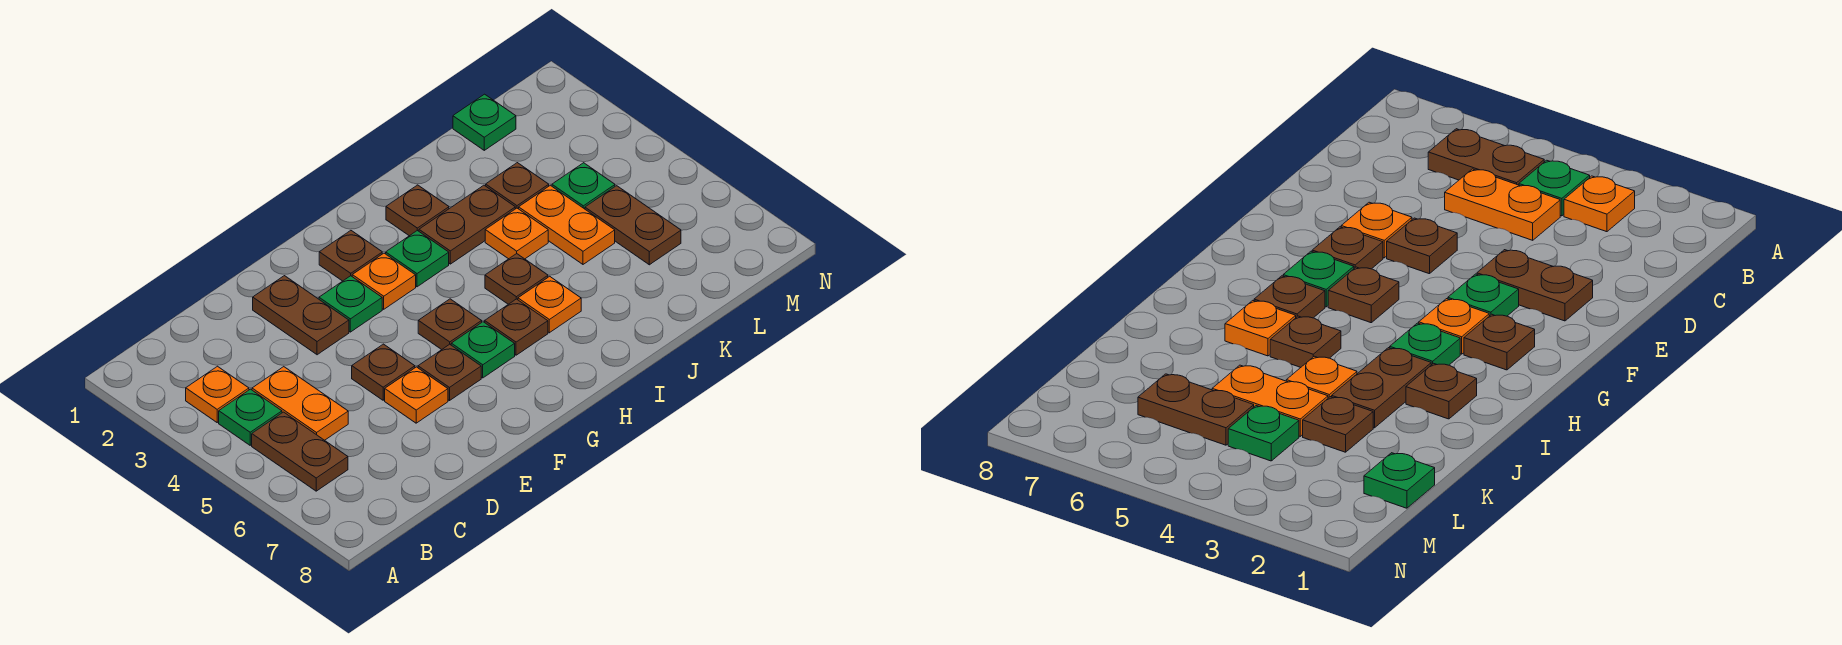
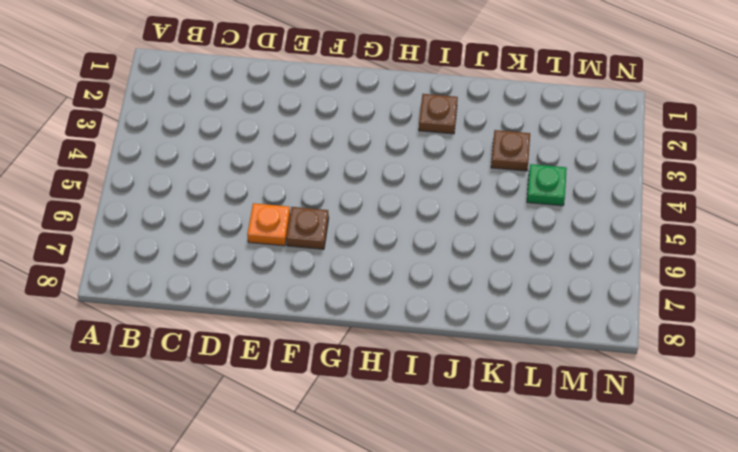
none -> orange plate B3 level 1
none -> green plate B4 level 1
none -> brown plate B5:B6 level 1

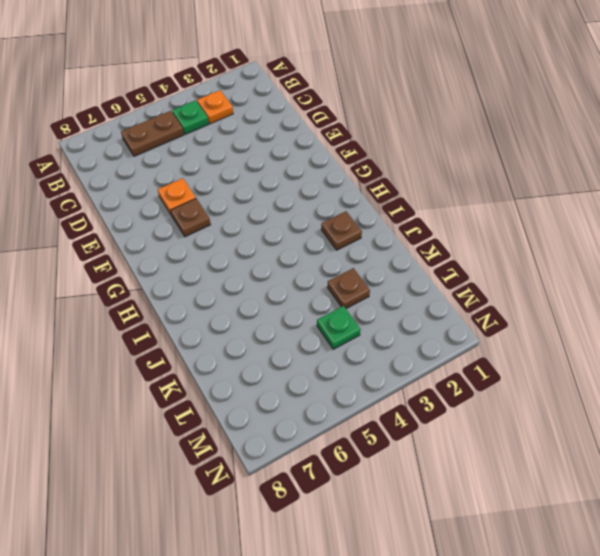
none -> orange plate C4:C5 level 1
none -> brown plate E2:E3 level 1
none -> brown plate E5 level 1

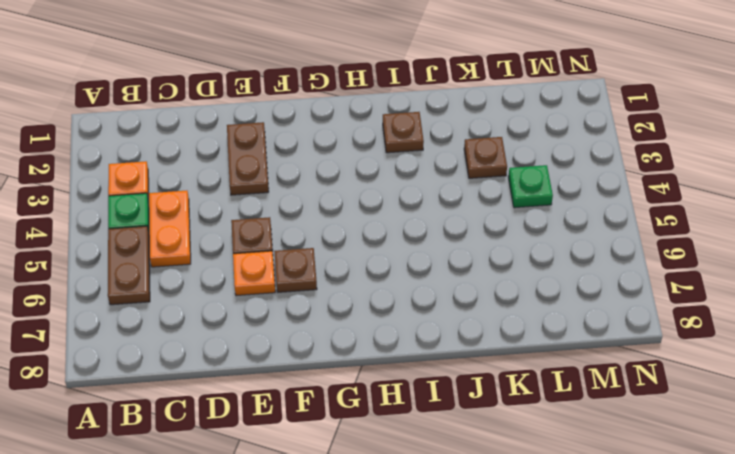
none -> green plate F3 level 1
none -> brown plate G2 level 1
none -> orange plate G3 level 1

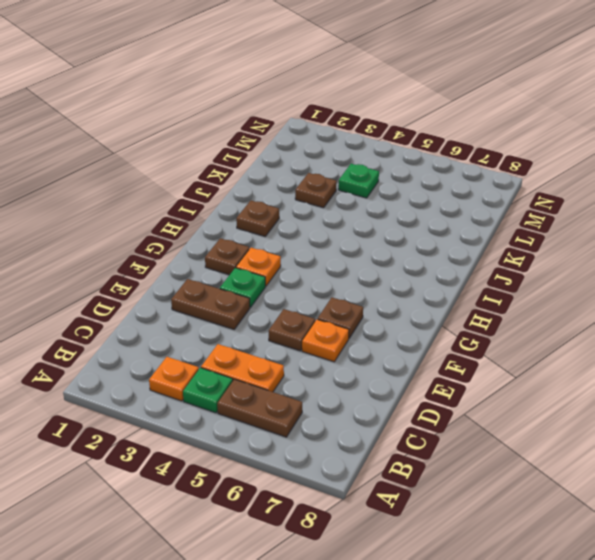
none -> brown plate G5 level 1
none -> green plate G6 level 1
none -> green plate H3 level 1

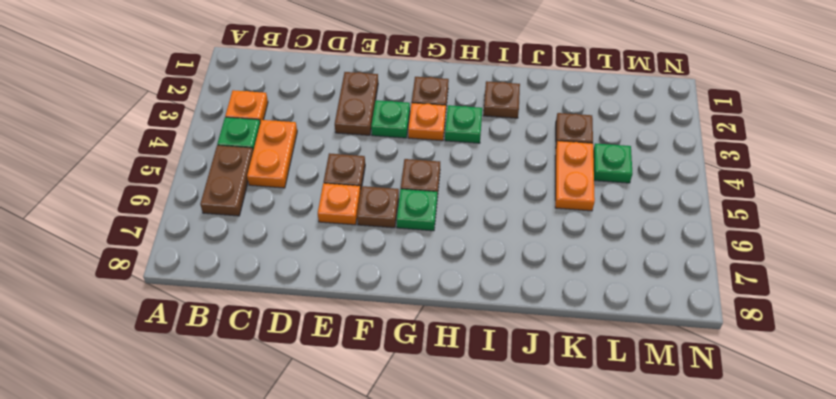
none -> brown plate H6 level 1
none -> brown plate I3:J3 level 1
none -> brown plate I5 level 1

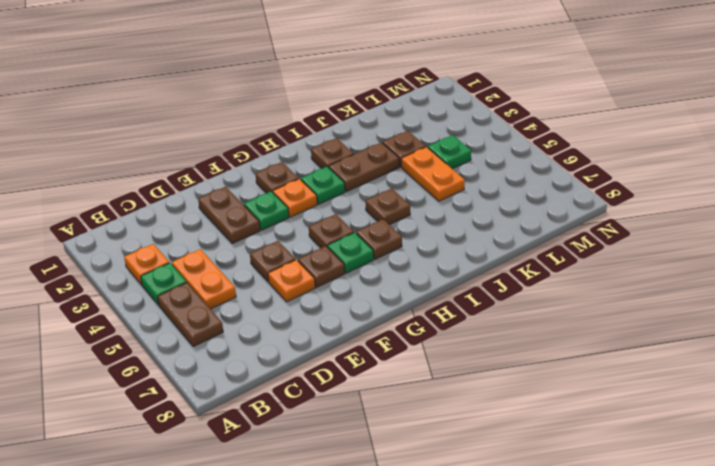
none -> orange plate I6 level 1
none -> orange plate J4 level 1
none -> green plate L1 level 1

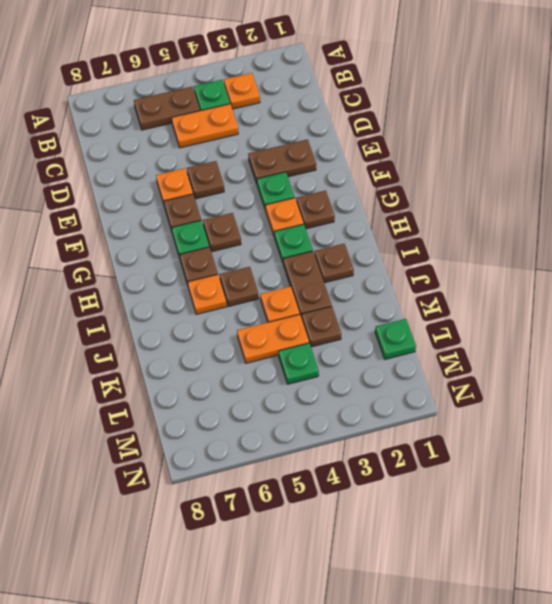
none -> brown plate L5:L6 level 1

